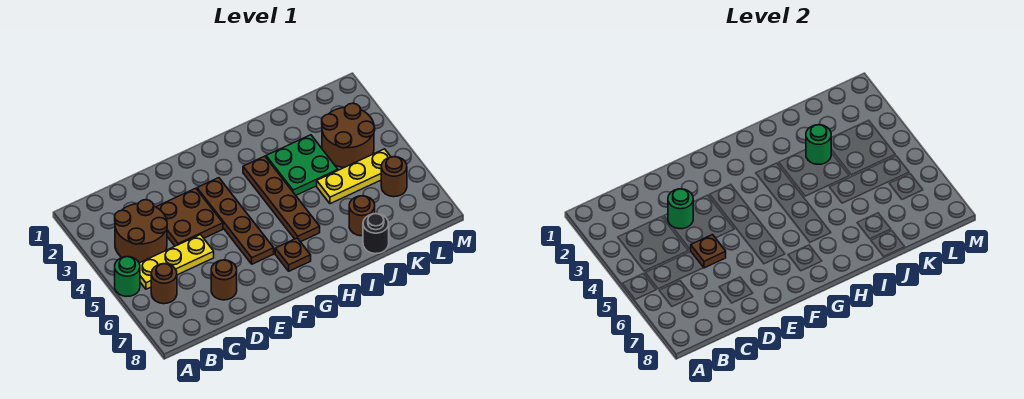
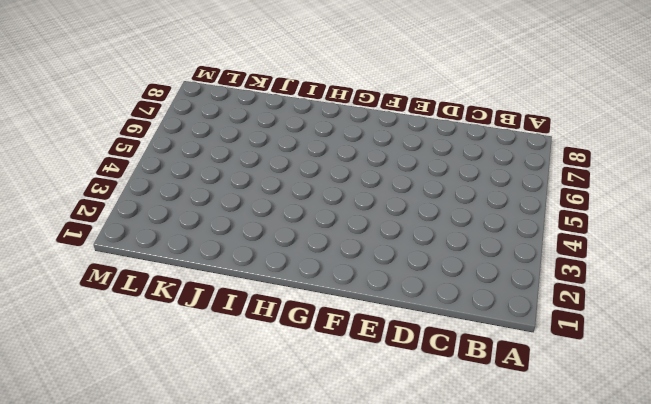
none -> green round brick A5 level 1
none -> brown round brick B3:C4 level 1
none -> yellow plate B5:D5 level 1

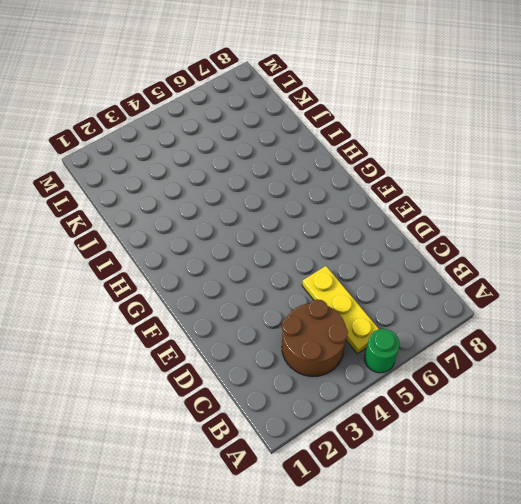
none -> brown round brick B6 level 1
none -> brown plate D3:E4 level 1
none -> brown round brick D7 level 1

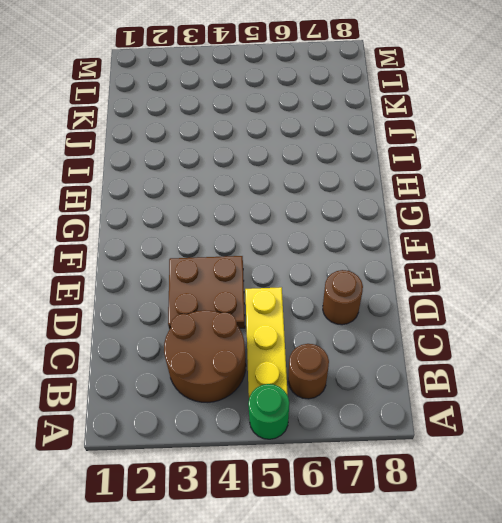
none -> brown plate F3:F6 level 1
none -> brown plate G7 level 1
none -> brown plate H3:H6 level 1

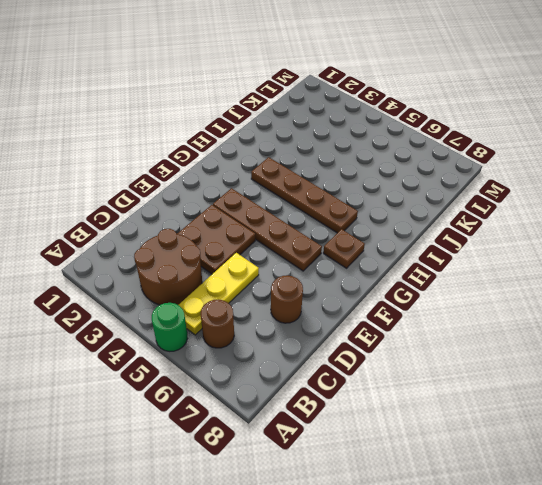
none -> green plate I3:J4 level 1
none -> yellow plate J5:L5 level 1
none -> brown round brick J7 level 1

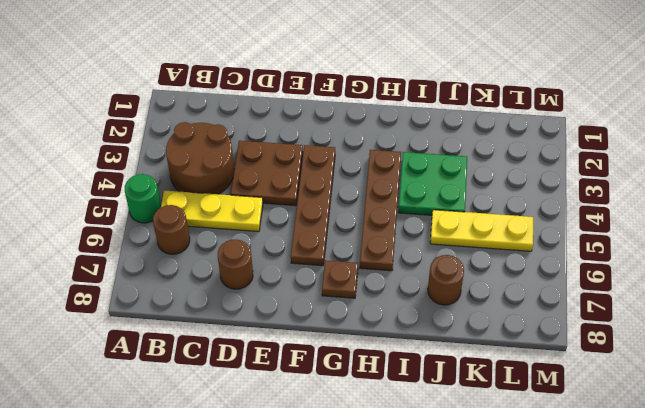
none -> black round brick J8 level 1
none -> brown round brick K3:L4 level 1
none -> brown round brick L6 level 1

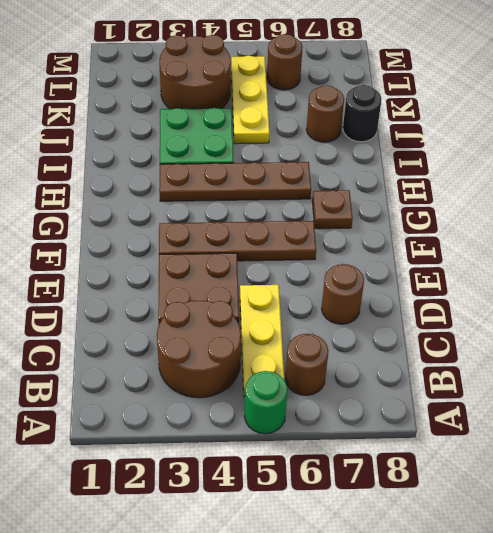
none -> green round brick D3 level 2
none -> brown plate D5 level 2
none -> green round brick J3 level 2

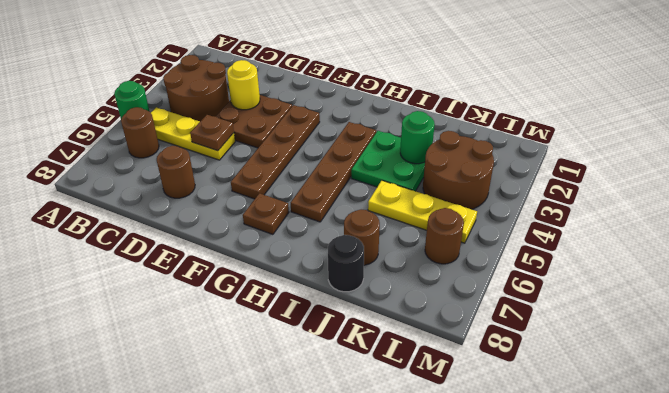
yellow round brick D3 level 2 -> green round brick D3 level 2

